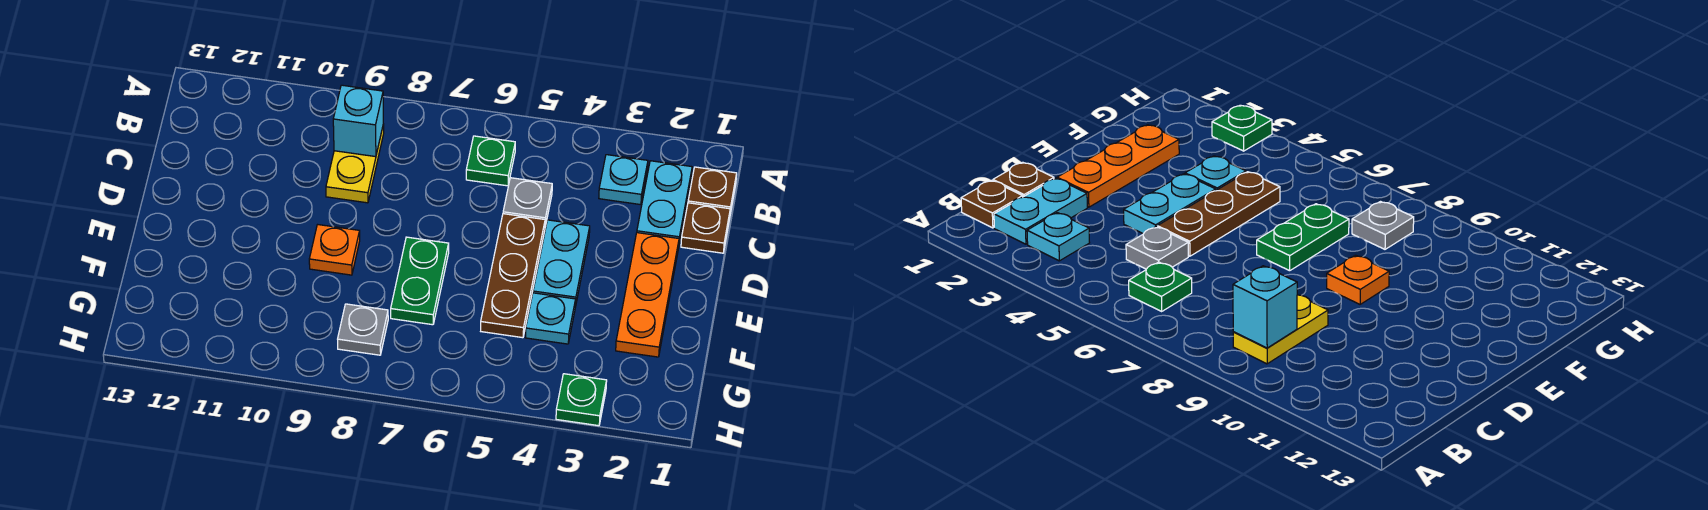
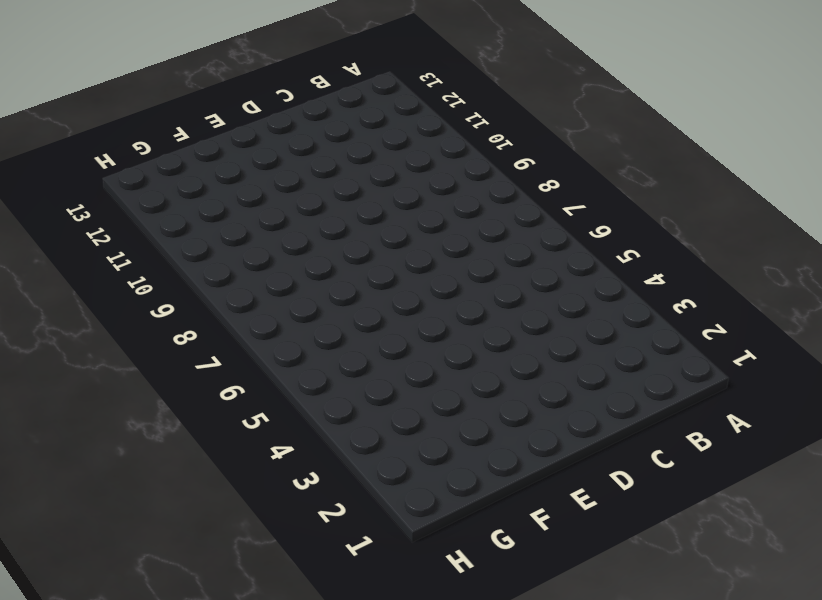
none -> brown plate B1 level 1
none -> cyan plate B2:C2 level 1
none -> cyan plate B3 level 1

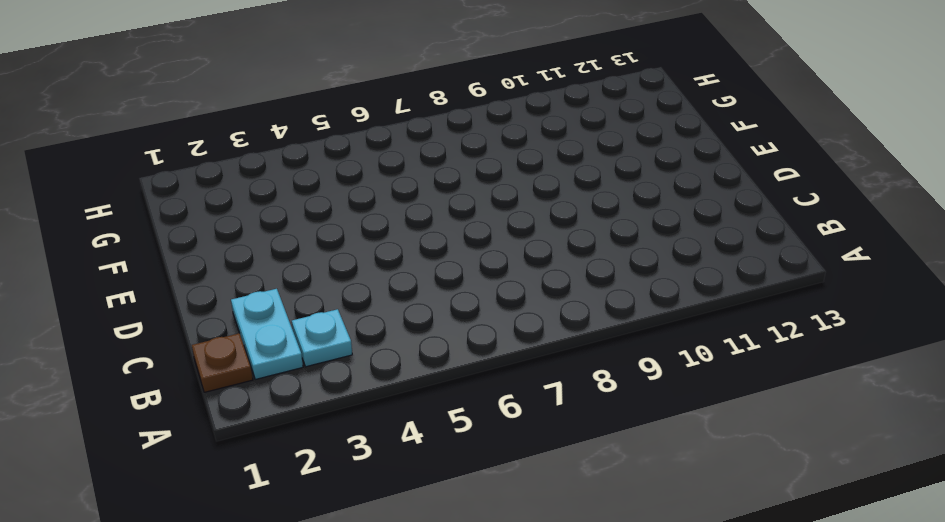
none -> green plate B6 level 1
none -> yellow plate B9:C9 level 1
none -> brown plate C1 level 1

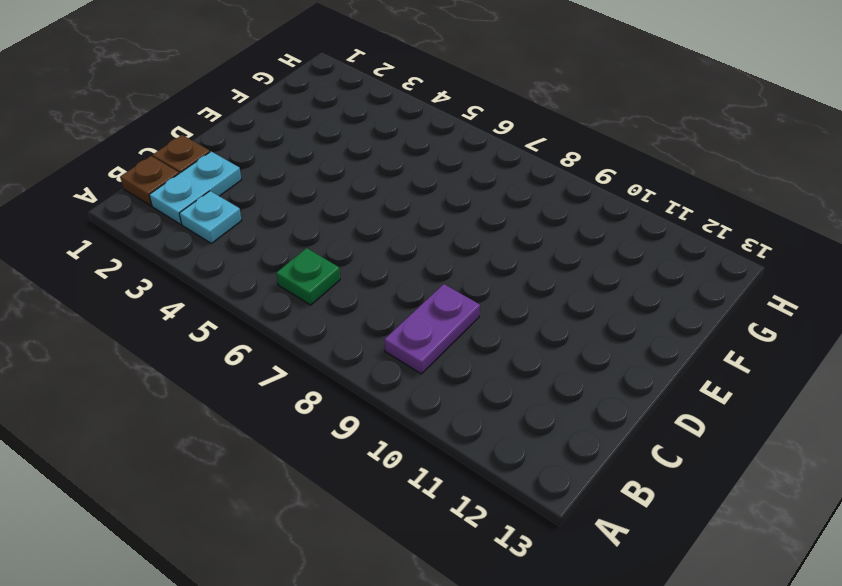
purple plate B9:C9 level 1 -> yellow plate B9:C9 level 1
none -> grey plate C5 level 1
none -> orange plate D2:F2 level 1
none -> cyan plate D4:E4 level 1

